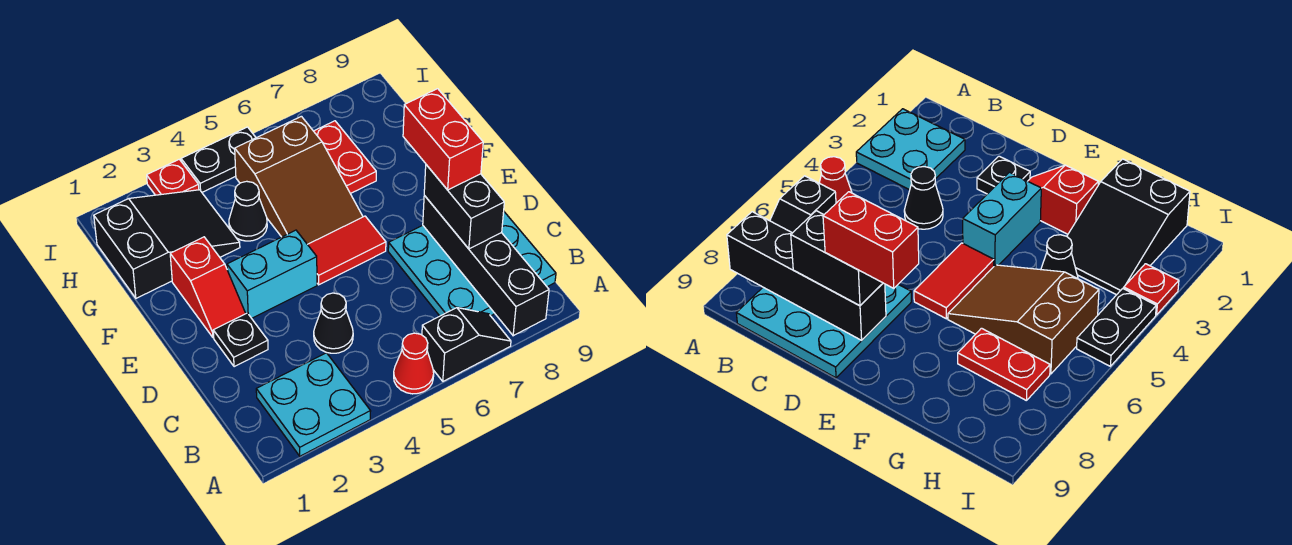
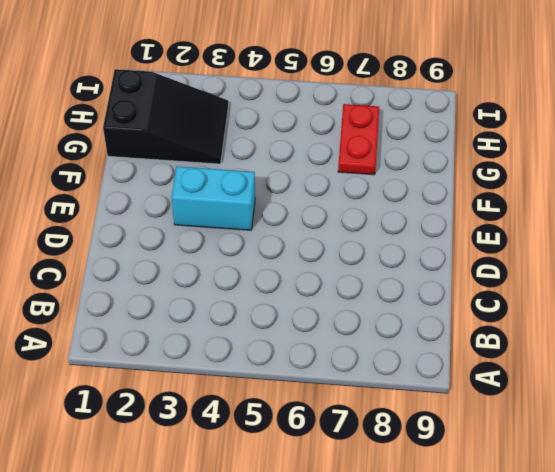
none -> cyan plate A2:B3 level 1
none -> red cone A5 level 1
none -> black slope A6:A7 level 1 top 6

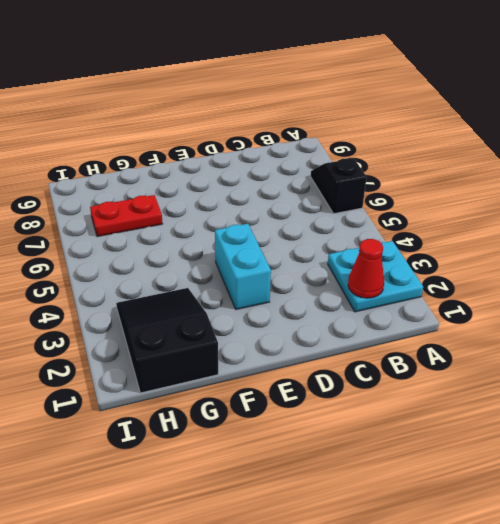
red cone B2 level 2 -> red cone A5 level 1
none -> cyan plate B7:D9 level 1
none -> black cone C4 level 1
none -> black plate D2 level 1

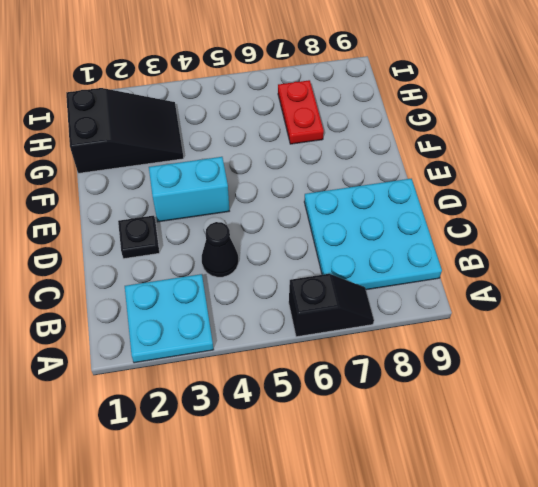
none -> red cone A5 level 1
none -> red slope E2:F2 level 1 top F
none -> red tile E5:E6 level 1

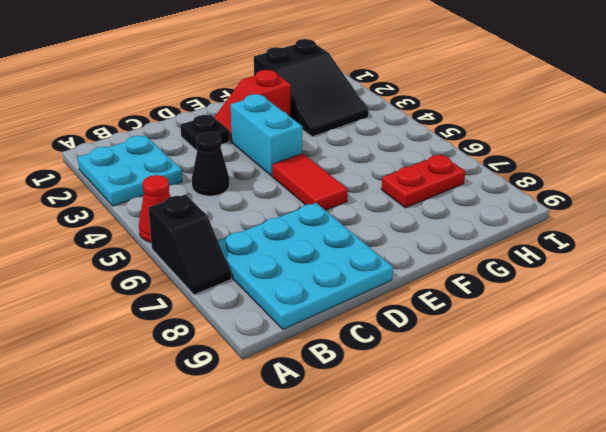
none -> brown slope F5:H6 level 1 top H
none -> black cone G4 level 1
none -> red plate I3 level 1

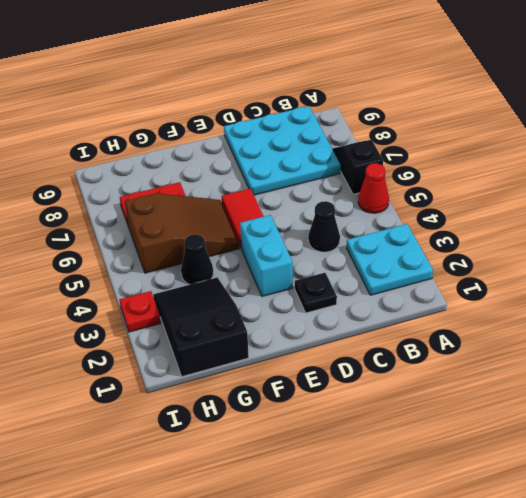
none -> red slope E2:F2 level 1 top F
none -> black plate I4:I5 level 1
none -> black brick A8:D8 level 2

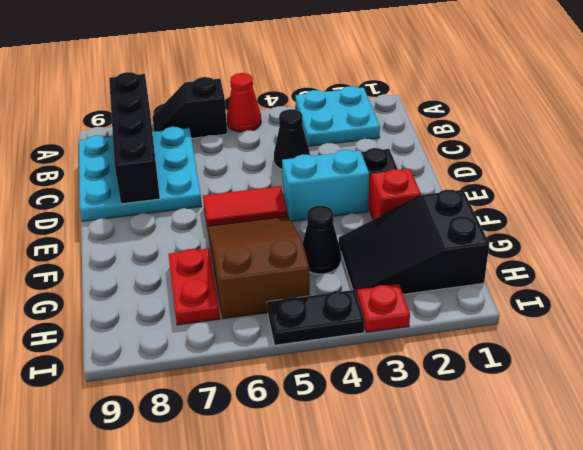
none -> black brick C8:D8 level 3
none -> red brick D8:E8 level 4

